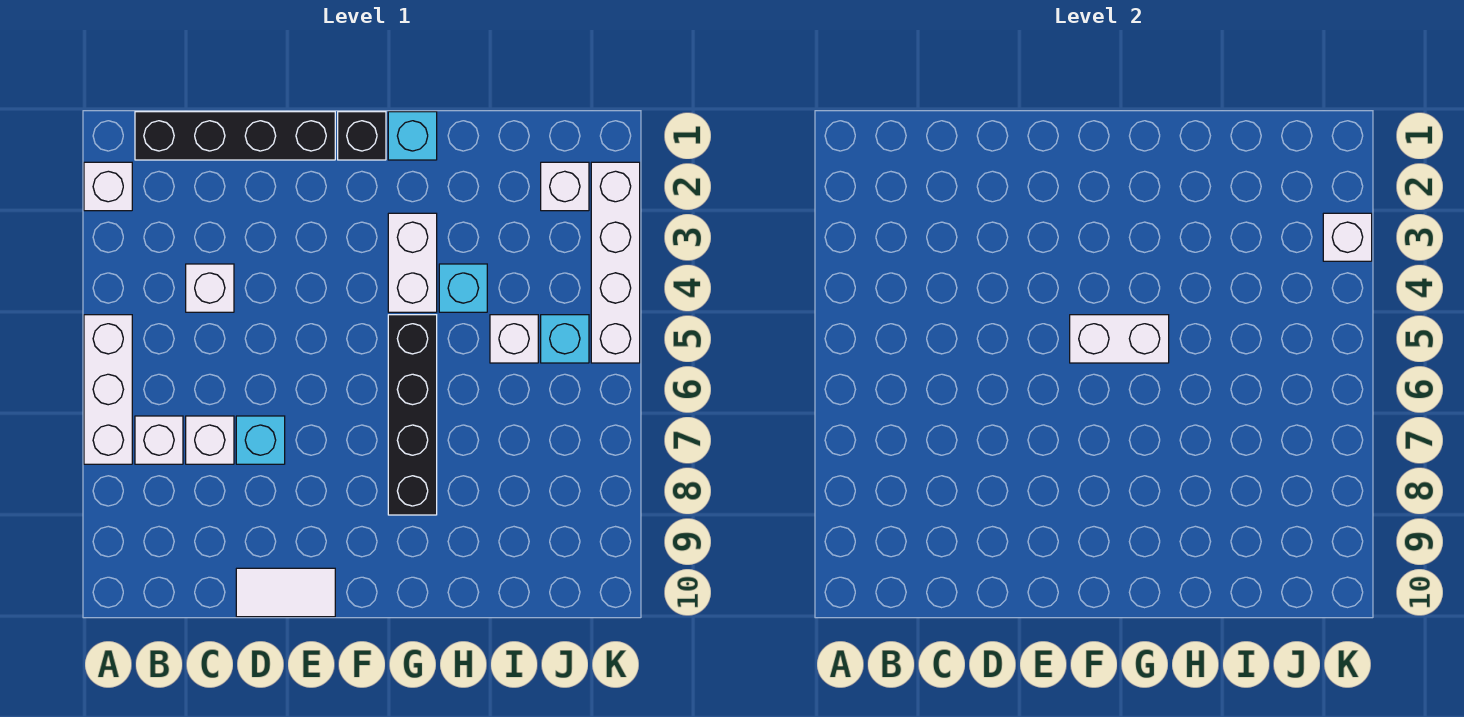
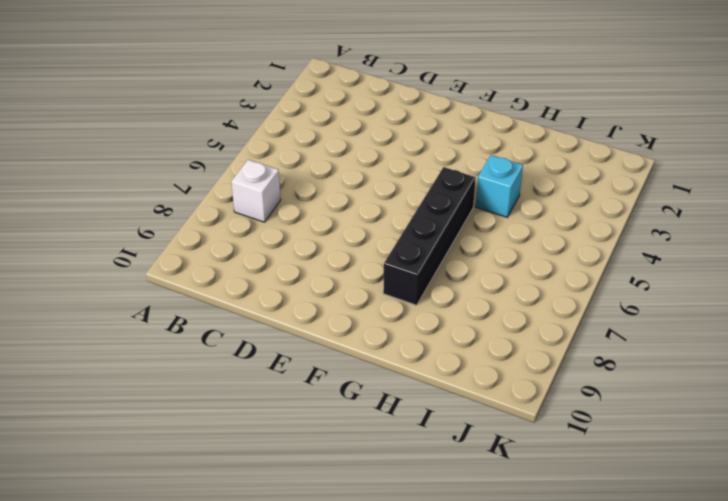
none -> white brick A2 level 1
none -> white brick A5:A7 level 1
none -> black brick B1:E1 level 1

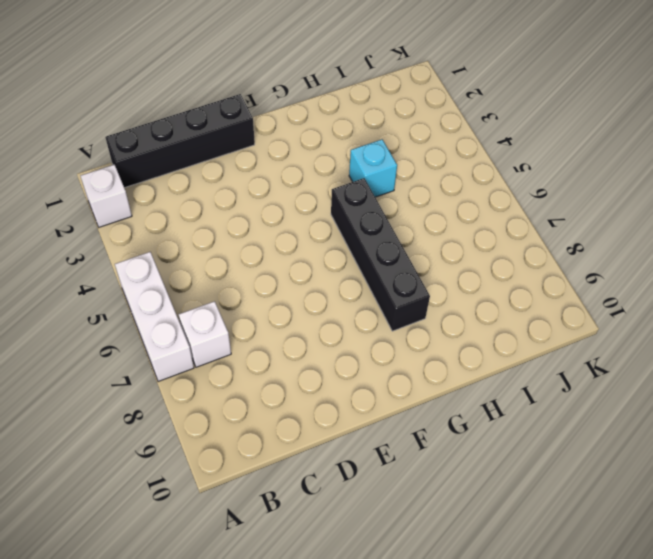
none -> white brick C4 level 1
none -> white brick C7 level 1
none -> cyan brick D7 level 1

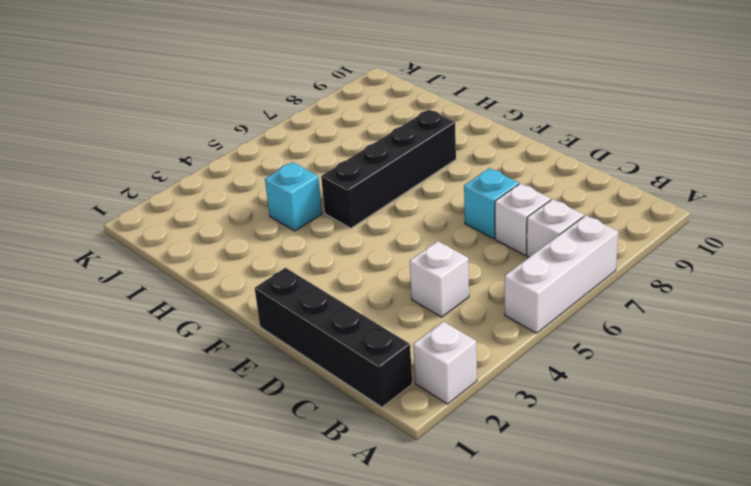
none -> white tile D10:E10 level 1
none -> black brick F1 level 1
none -> cyan brick G1 level 1

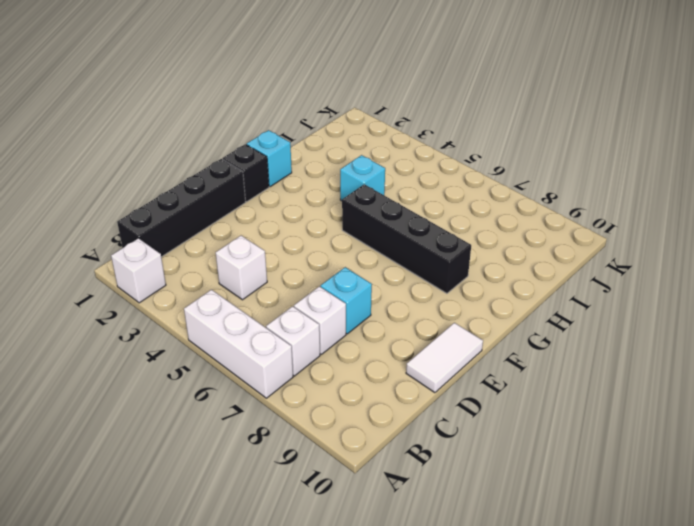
none -> white brick G3:G4 level 1
none -> white brick I5 level 1
none -> white brick J2 level 1

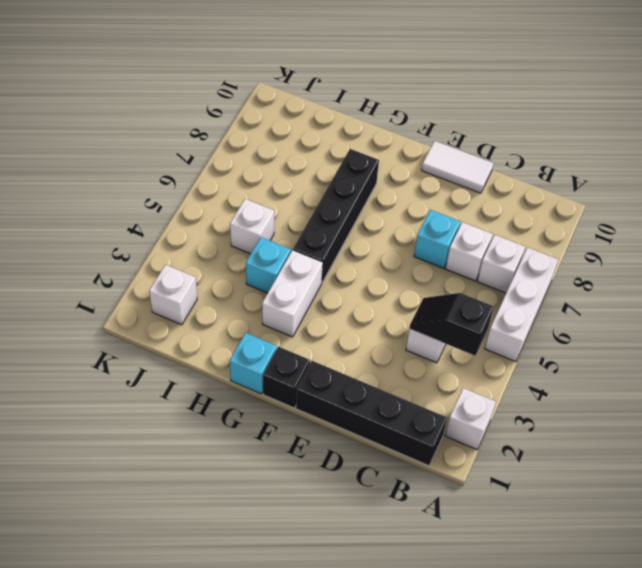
black slope B4:C4 level 2 top B -> none
none -> cyan brick J5 level 1
none -> white brick K2:K5 level 1
none -> white brick F5:G5 level 2

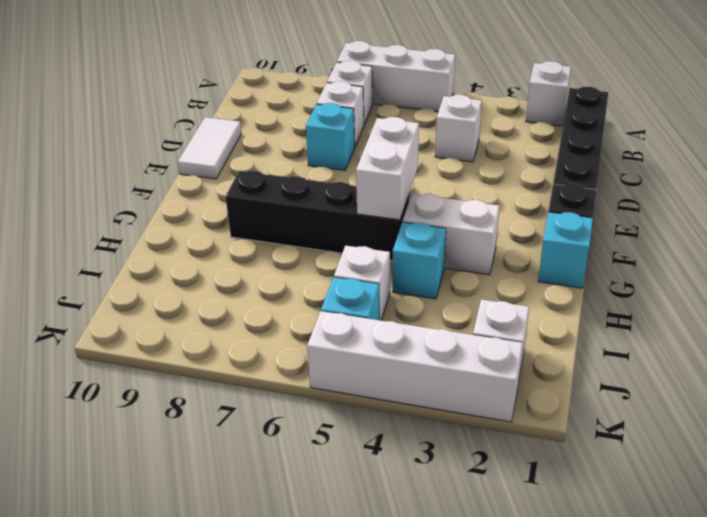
none -> white brick K3 level 2

